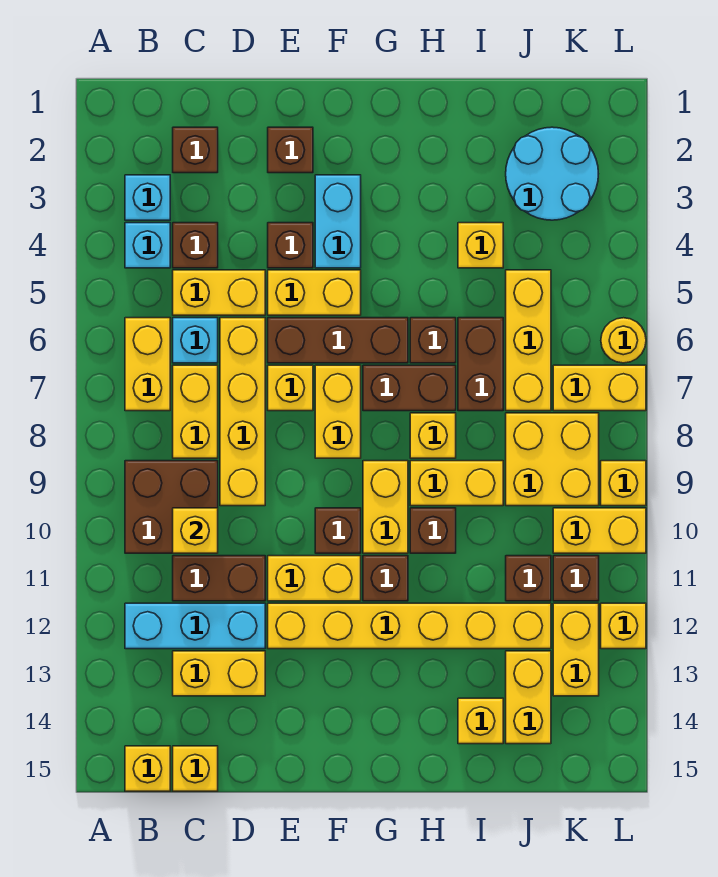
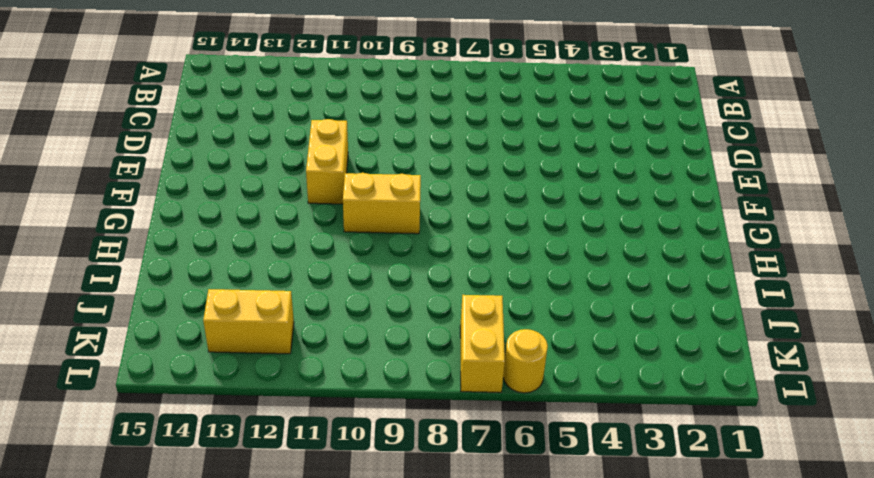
none -> cyan brick B3 level 1
none -> cyan brick B4 level 1
none -> yellow brick B6:B7 level 1
none -> brown brick B9:C10 level 1

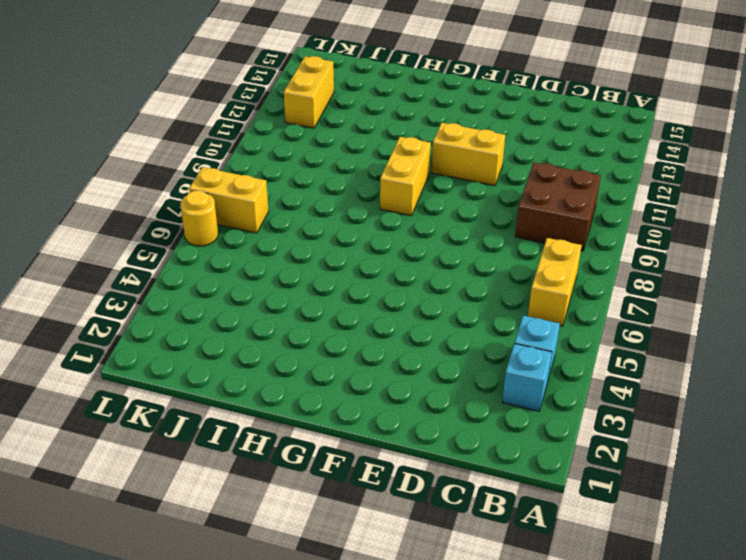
none -> cyan brick B12:D12 level 1
none -> yellow brick B15 level 1
none -> brown brick C2 level 1
none -> brown brick C4 level 1

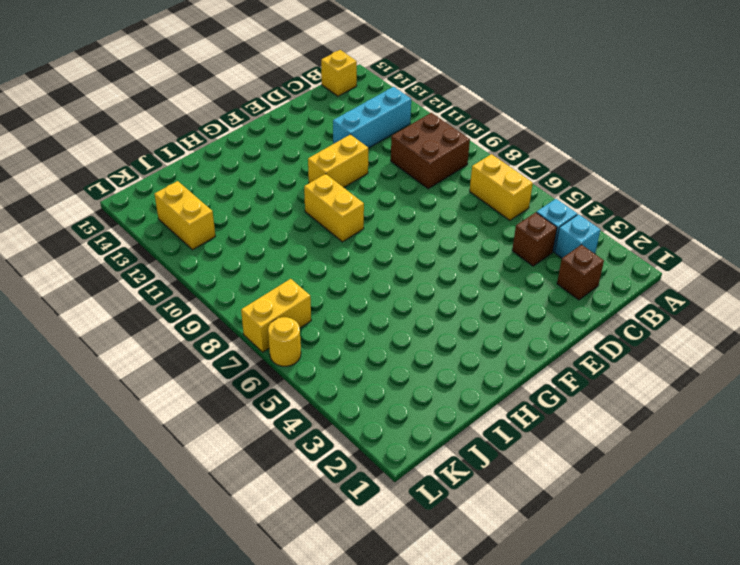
none -> yellow brick C5:D5 level 1
none -> cyan brick C6 level 1
none -> yellow brick C7:C8 level 1
none -> brown brick C11:D11 level 1

